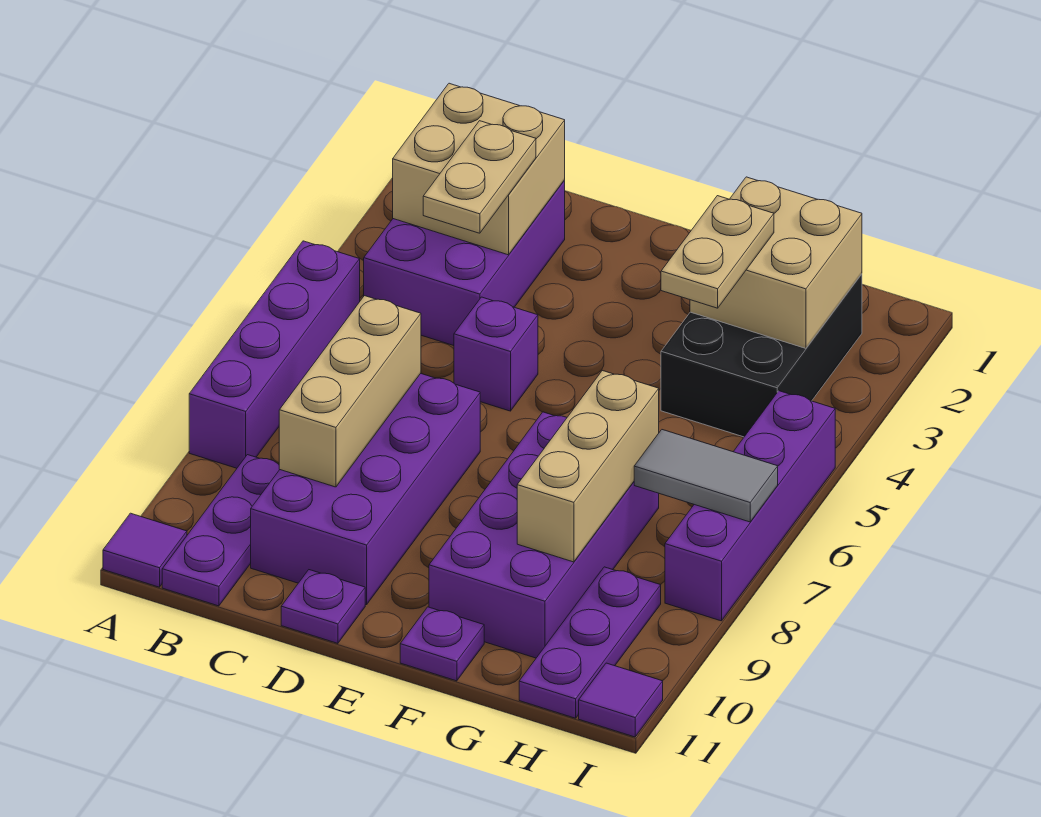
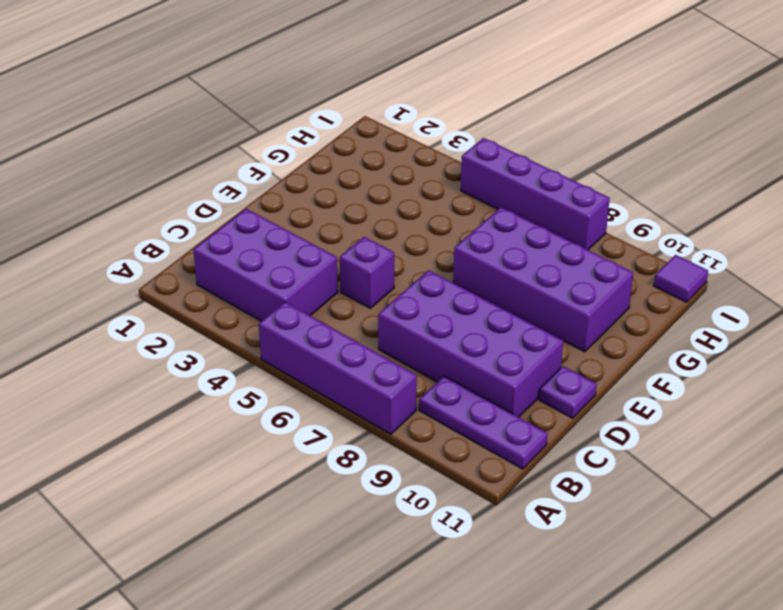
none -> purple tile A11 level 1
none -> purple plate F11 level 1
none -> black brick G2:H4 level 1

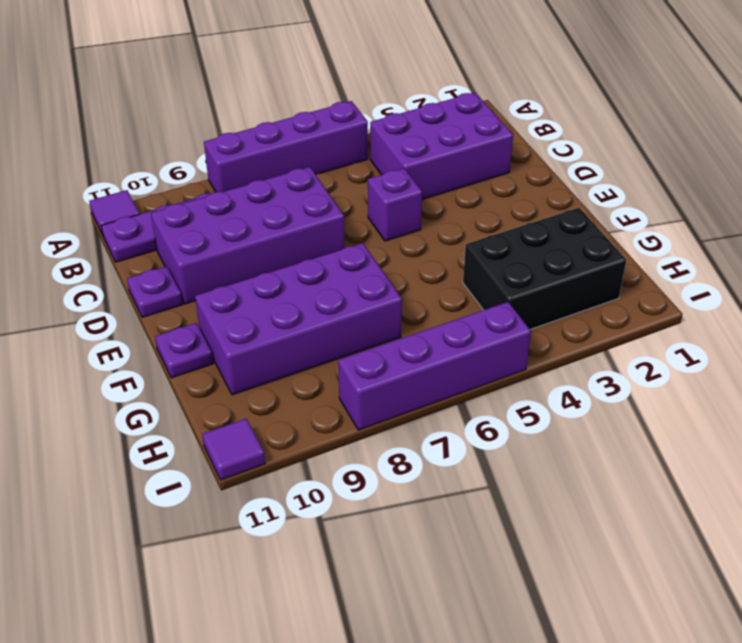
none -> purple plate H9:H11 level 1
none -> tan brick B2:C3 level 2
none -> tan brick C7:C9 level 2

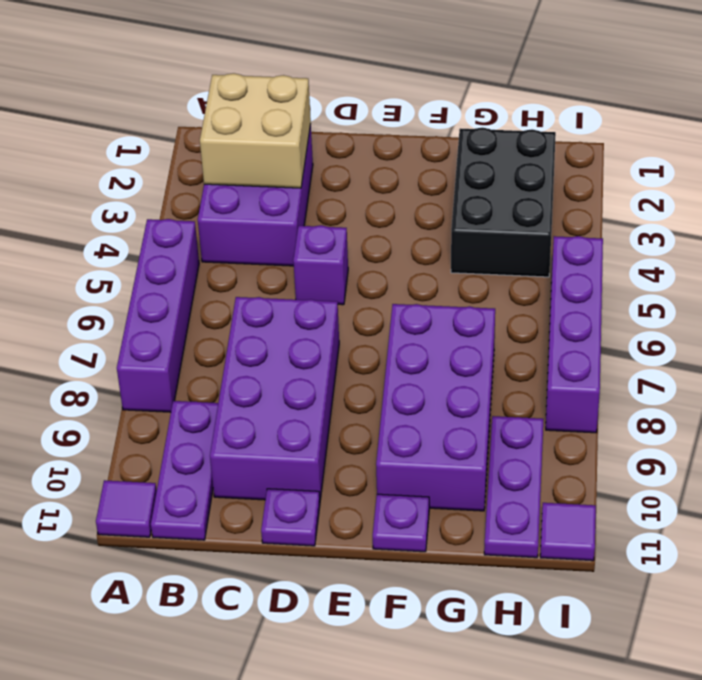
none -> tan brick C7:C9 level 2
none -> tan brick G2:H3 level 2
none -> tan brick G7:G9 level 2

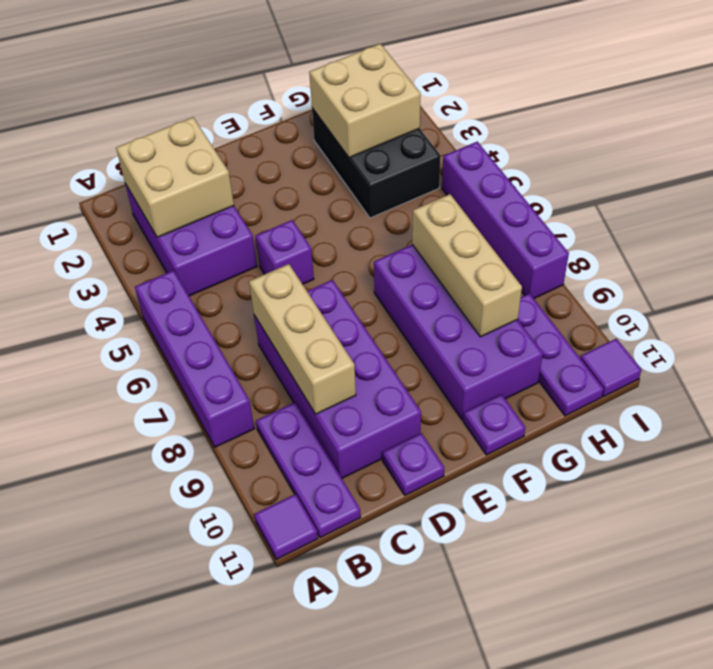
none -> grey tile H7:I7 level 2
none -> tan plate C3:C4 level 3
none -> tan plate G3:G4 level 3

